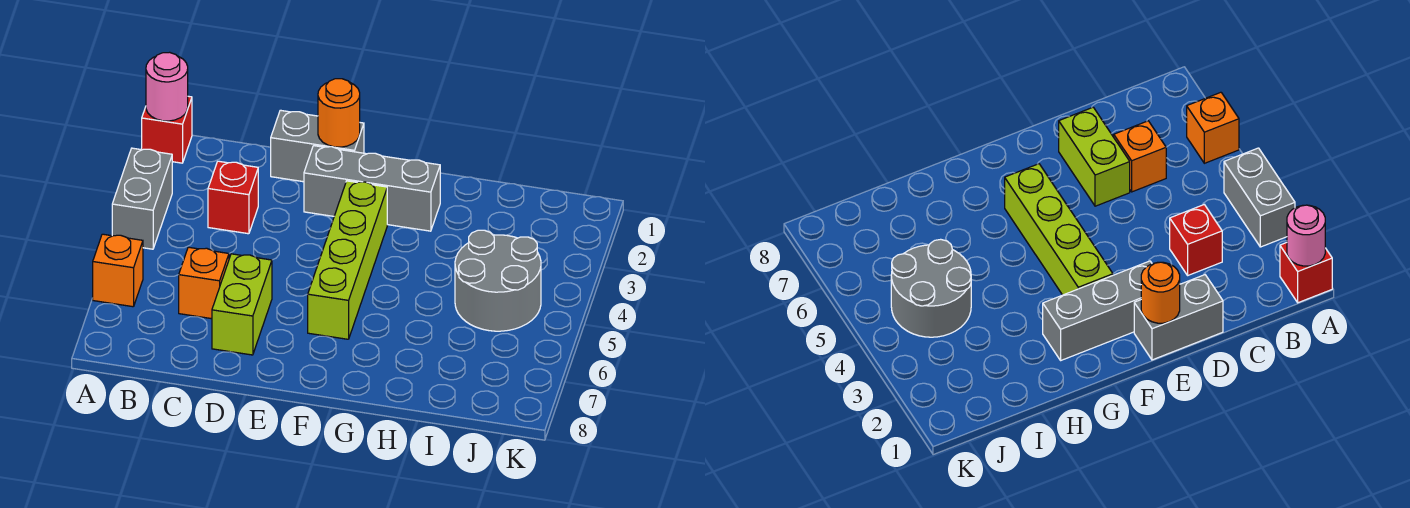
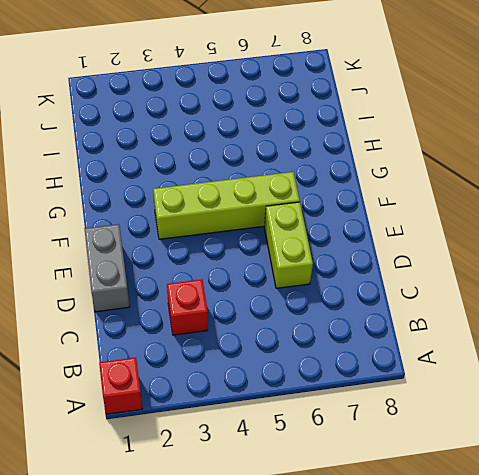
lime brick D6:E6 level 1 -> lime brick D6:D7 level 1
none -> grey brick A3:A4 level 1
none -> orange brick A6 level 1
none -> orange brick C6 level 1

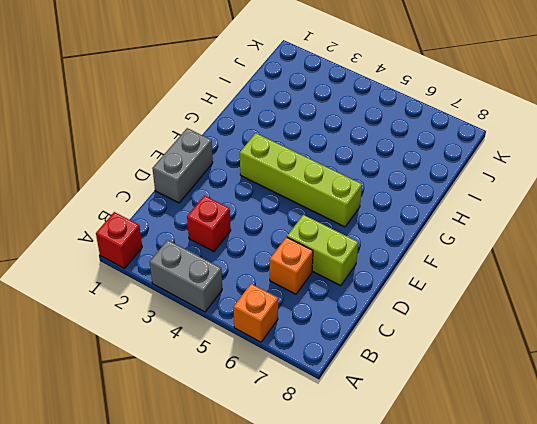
none -> grey brick E2:G2 level 1
none -> grey round brick I4:J5 level 1
none -> pink round brick A1 level 2

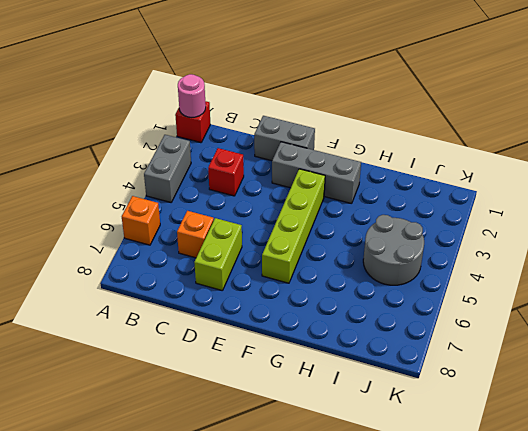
none -> orange round brick E1 level 2

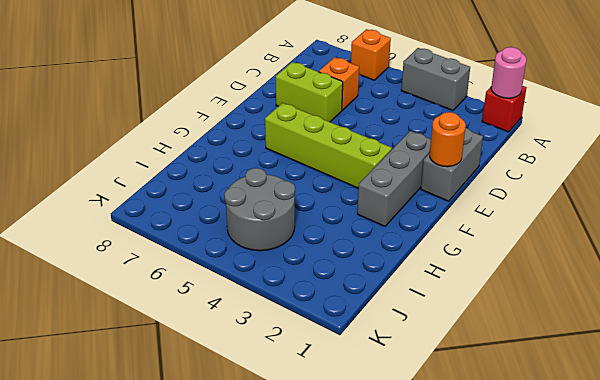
none -> red brick C3 level 1

